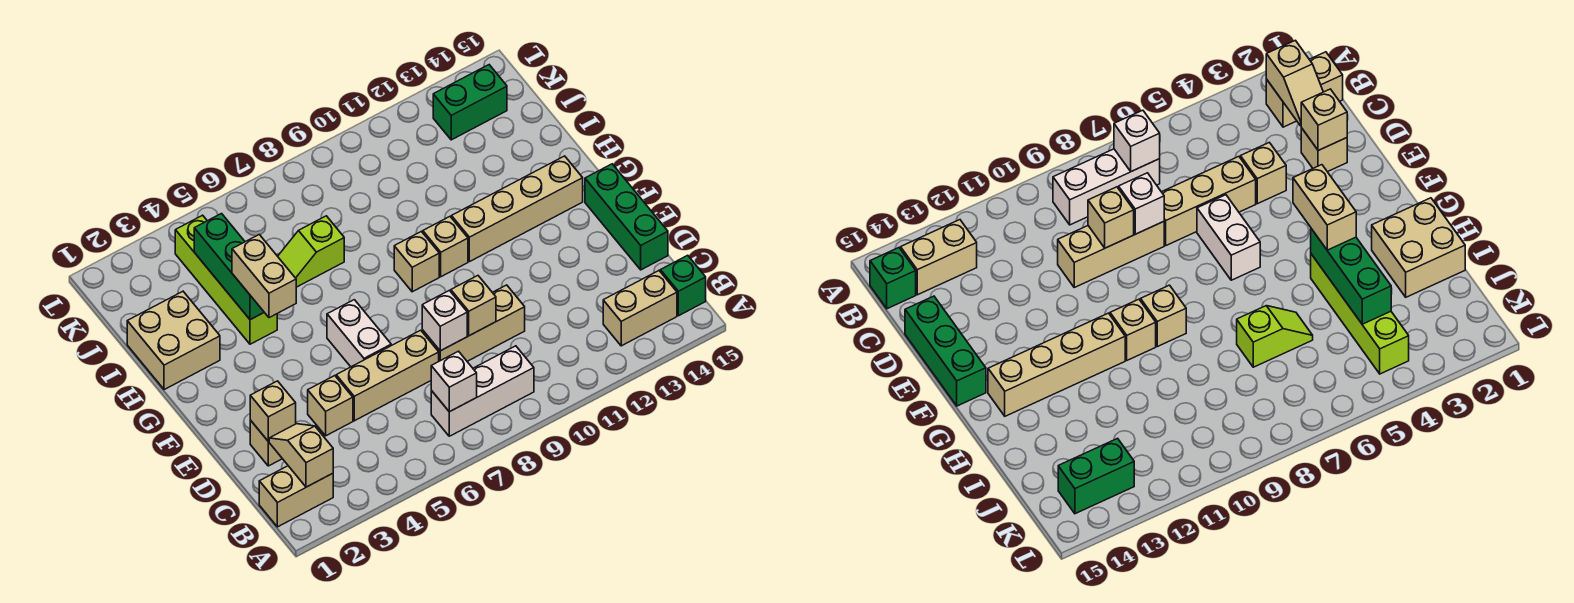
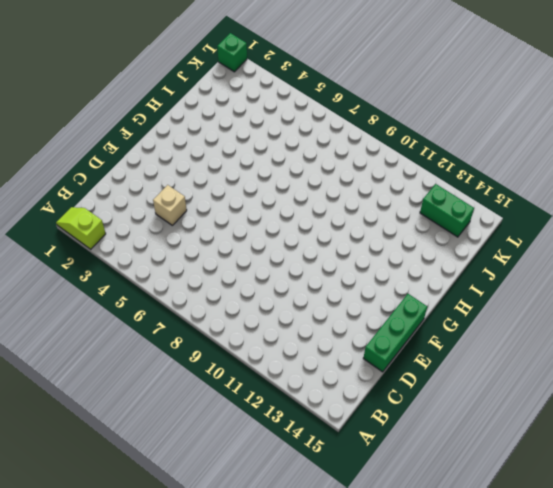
lime slope A1:A2 level 1 top 2 -> lime slope I6:I7 level 1 top 7
green brick L1 level 1 -> green brick B15 level 1
none -> tan brick B1:B2 level 1
none -> white brick B7:B9 level 1
none -> tan brick B13:B14 level 1

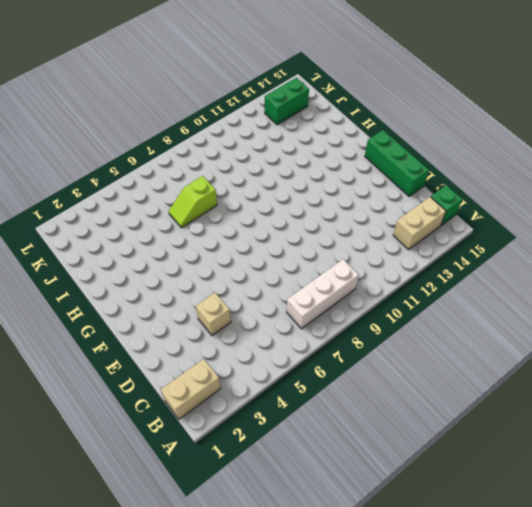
none -> tan brick D2 level 1
none -> tan brick D5:D7 level 1
none -> tan brick D8:D10 level 1

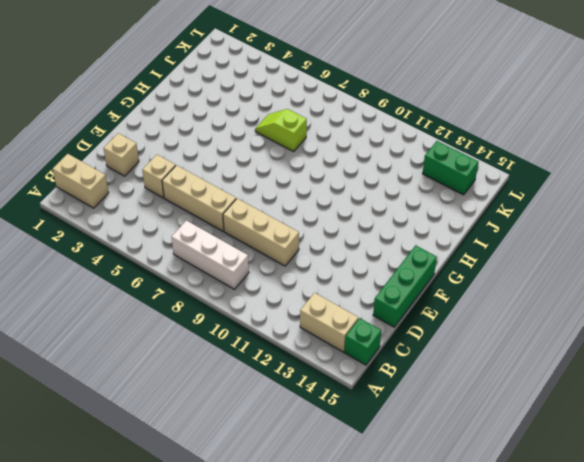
none -> white brick E6:F6 level 1
none -> tan brick G9 level 1
none -> tan brick G10 level 1

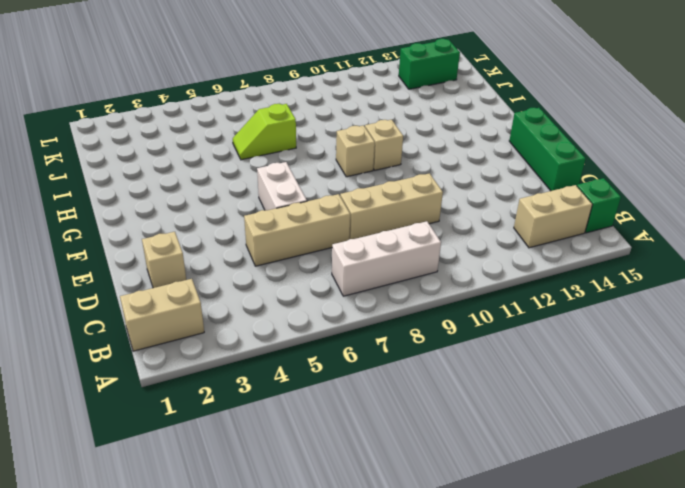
none -> tan brick D4 level 1
none -> tan brick G11:G14 level 1
none -> tan brick H1:I2 level 1

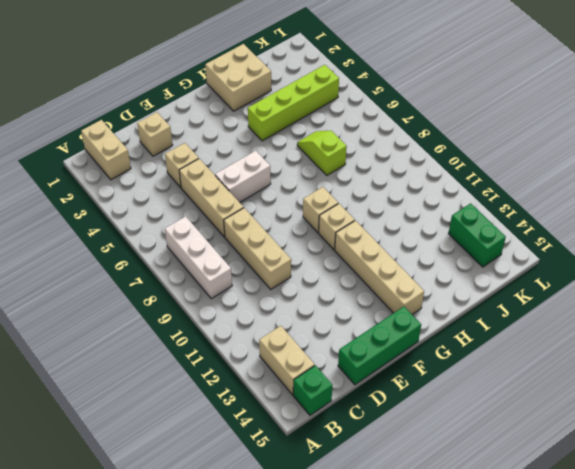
none -> tan slope B2:C2 level 2 top B
none -> white brick B7 level 2
none -> tan brick D2 level 2

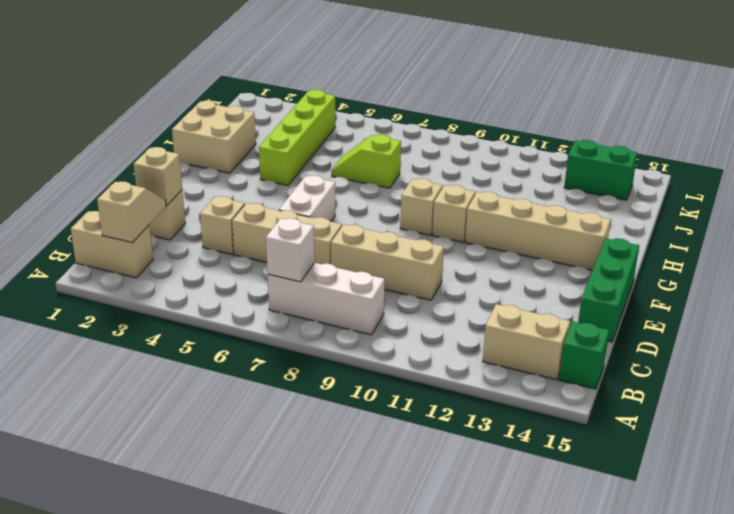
none -> white brick D8 level 2
none -> tan brick D9 level 2
none -> green brick H4:J4 level 2

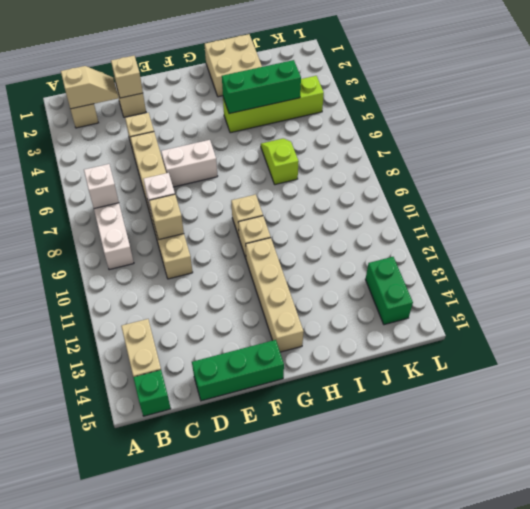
none -> tan brick G4:H4 level 3

